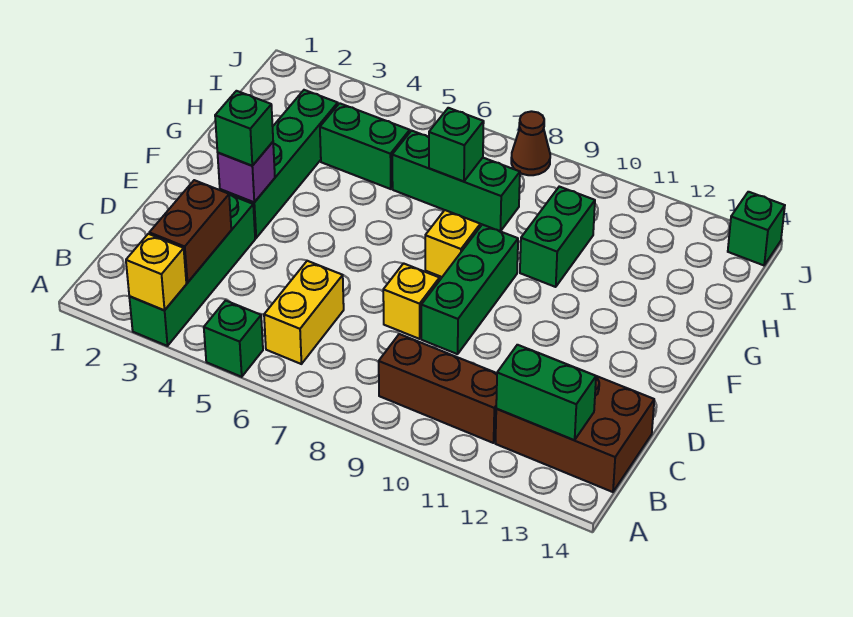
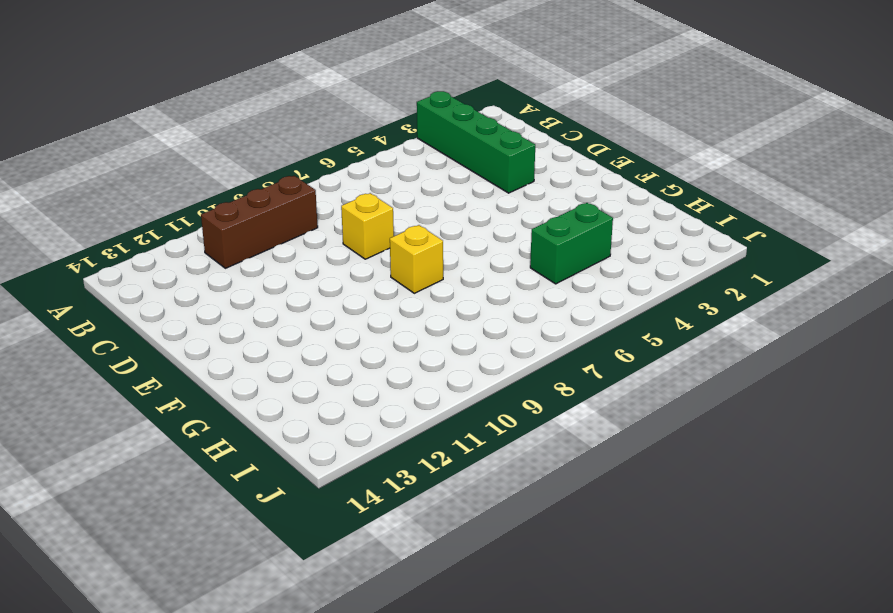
none -> green brick A5 level 1
none -> yellow brick B6:C6 level 1
none -> brown brick B12:C14 level 1

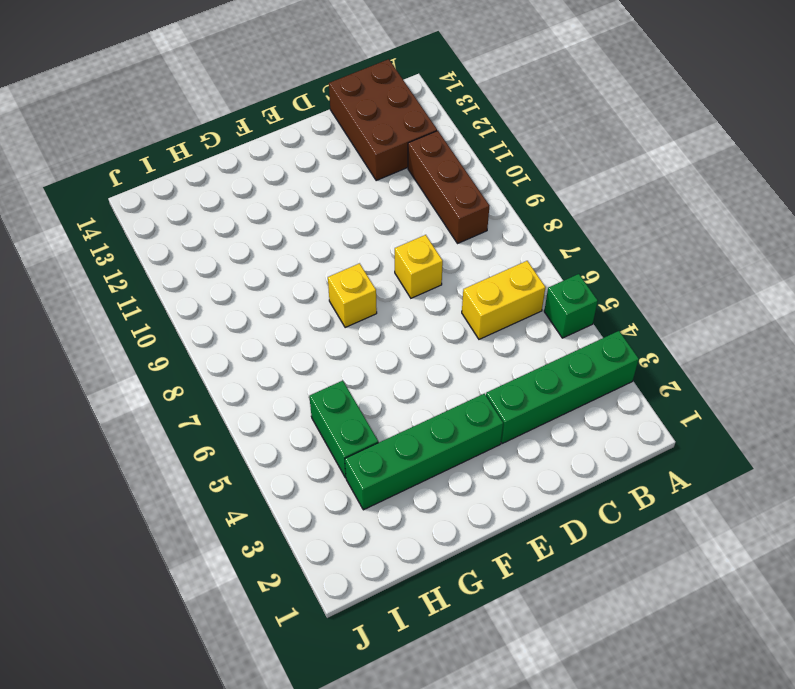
none -> green brick D9:F9 level 1
none -> green brick G10:H10 level 1
none -> green brick H6:H8 level 1

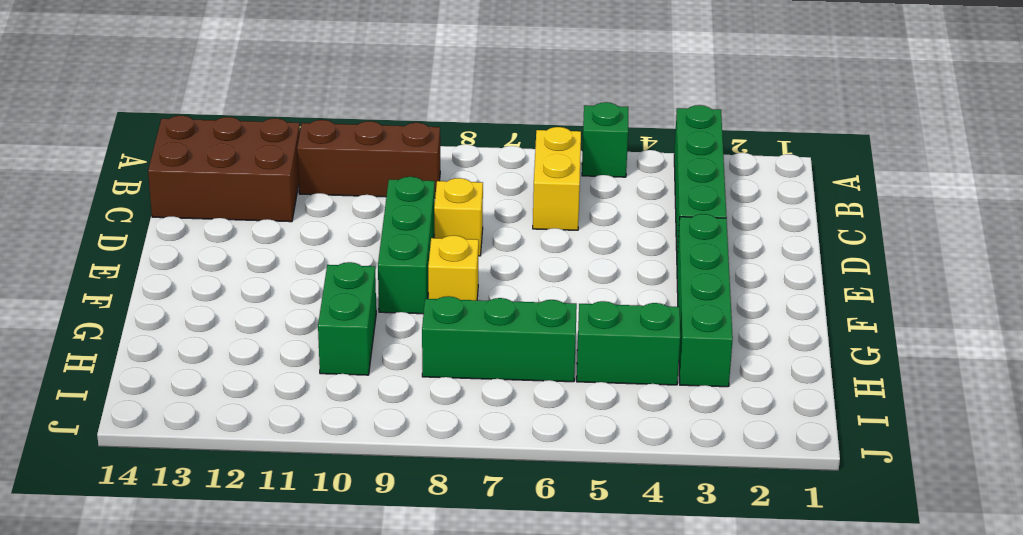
none -> brown cone J8 level 1
none -> green brick J14 level 1
none -> yellow brick A3 level 2

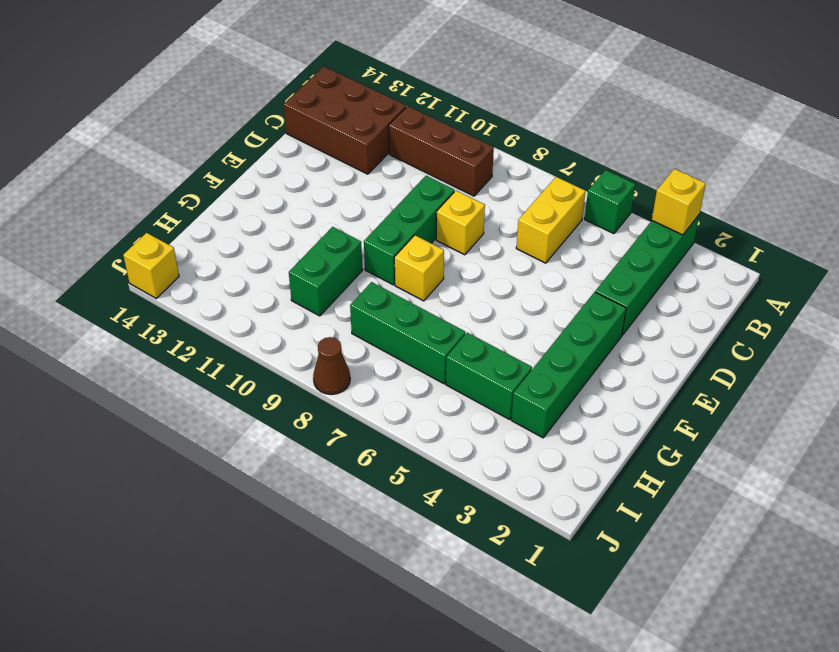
yellow brick J14 level 1 -> green brick J14 level 1
none -> brown brick B3:C3 level 2
none -> green brick B12:B13 level 2
none -> purple brick E3 level 2

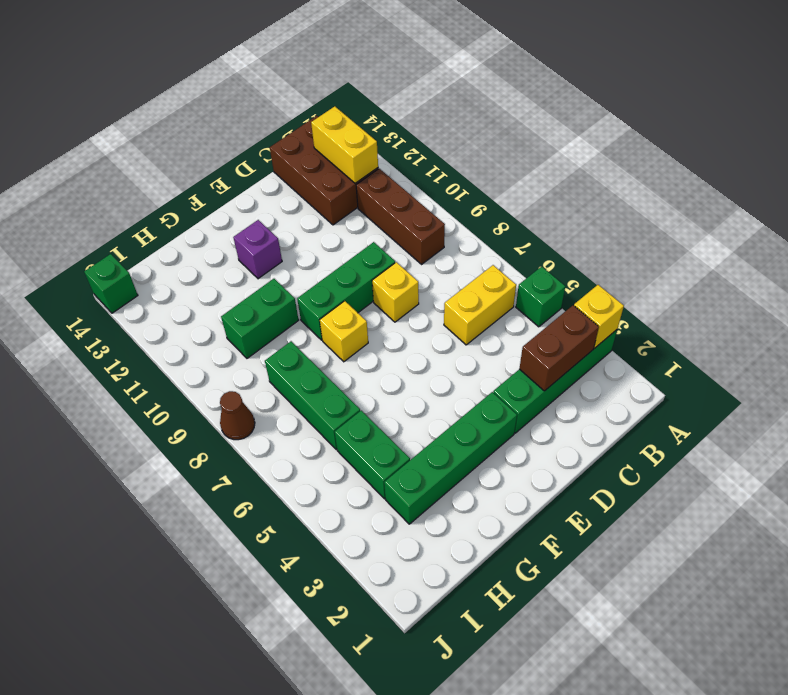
yellow brick B12:B13 level 2 -> green brick B12:B13 level 2
purple brick F12 level 1 -> purple brick E3 level 2
none -> green brick H7 level 2
none -> green brick E3 level 3

